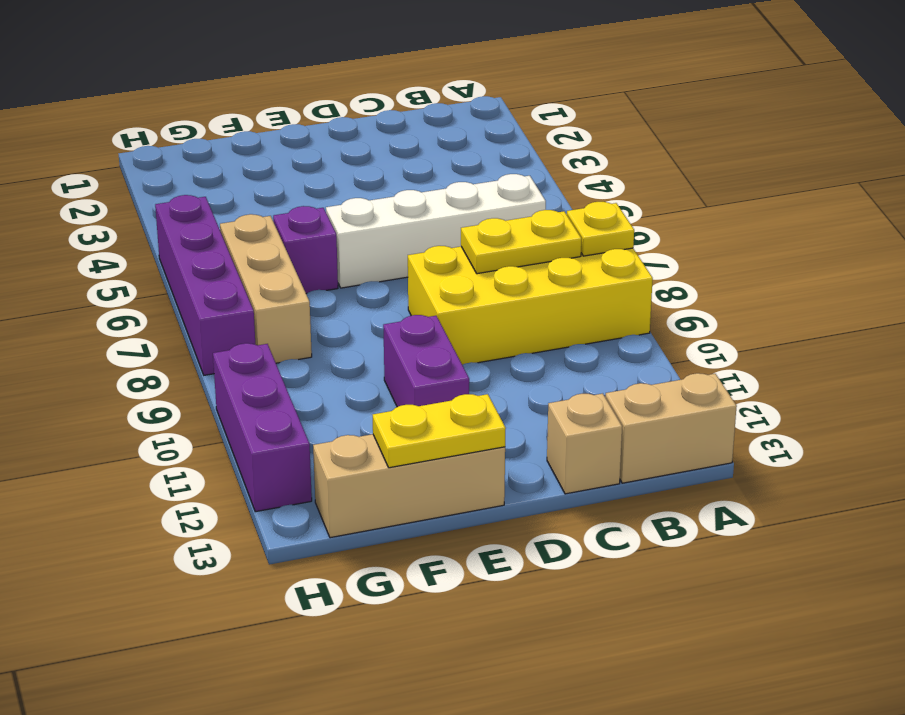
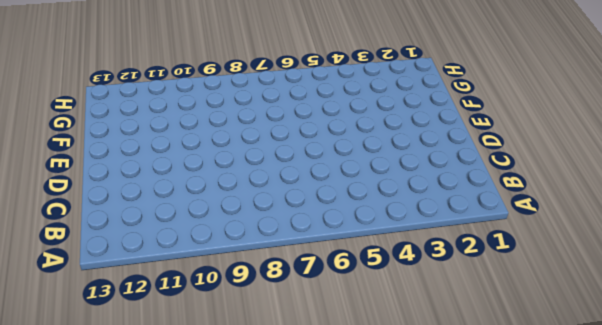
none -> yellow brick A8:D9 level 1
none -> tan brick A13:B13 level 1
none -> white brick B6:E6 level 1

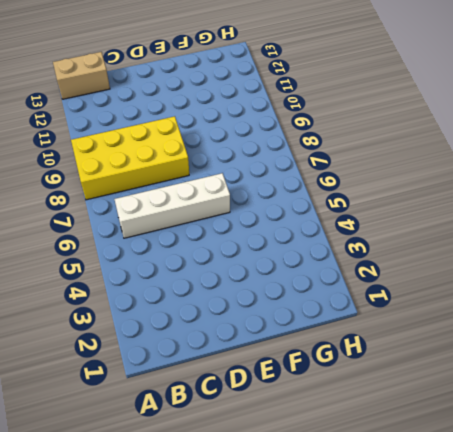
none -> tan brick C13 level 1
none -> purple brick E10:E11 level 1
none -> tan brick E13:G13 level 1

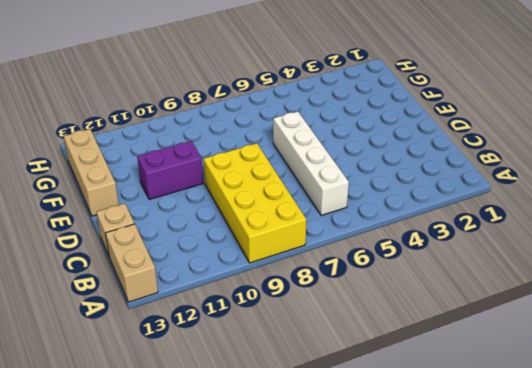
none -> purple brick F6 level 1
none -> tan brick G6:G8 level 1
none -> purple brick H5:H8 level 1

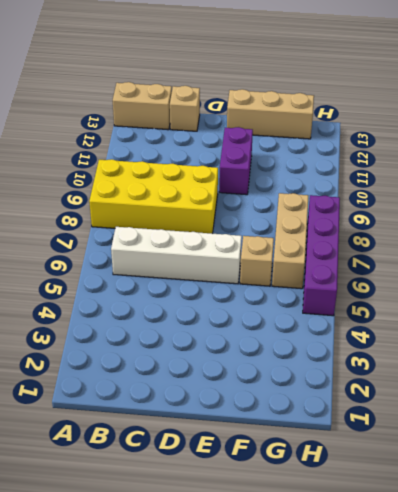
tan brick F6 level 1 -> purple brick F6 level 1
none -> purple brick H10:H12 level 1
none -> yellow plate A8 level 2
none -> yellow plate B8:C8 level 2

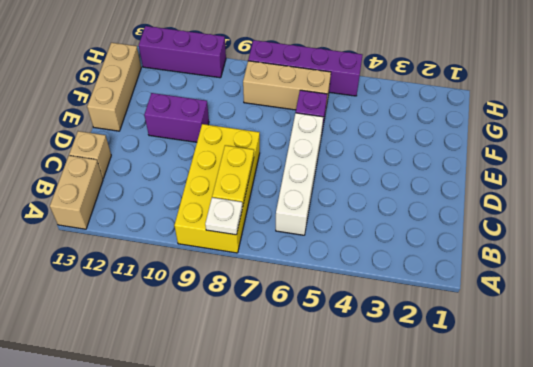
white plate A8 level 2 -> yellow plate A8 level 2
none -> yellow plate E13:F13 level 2

